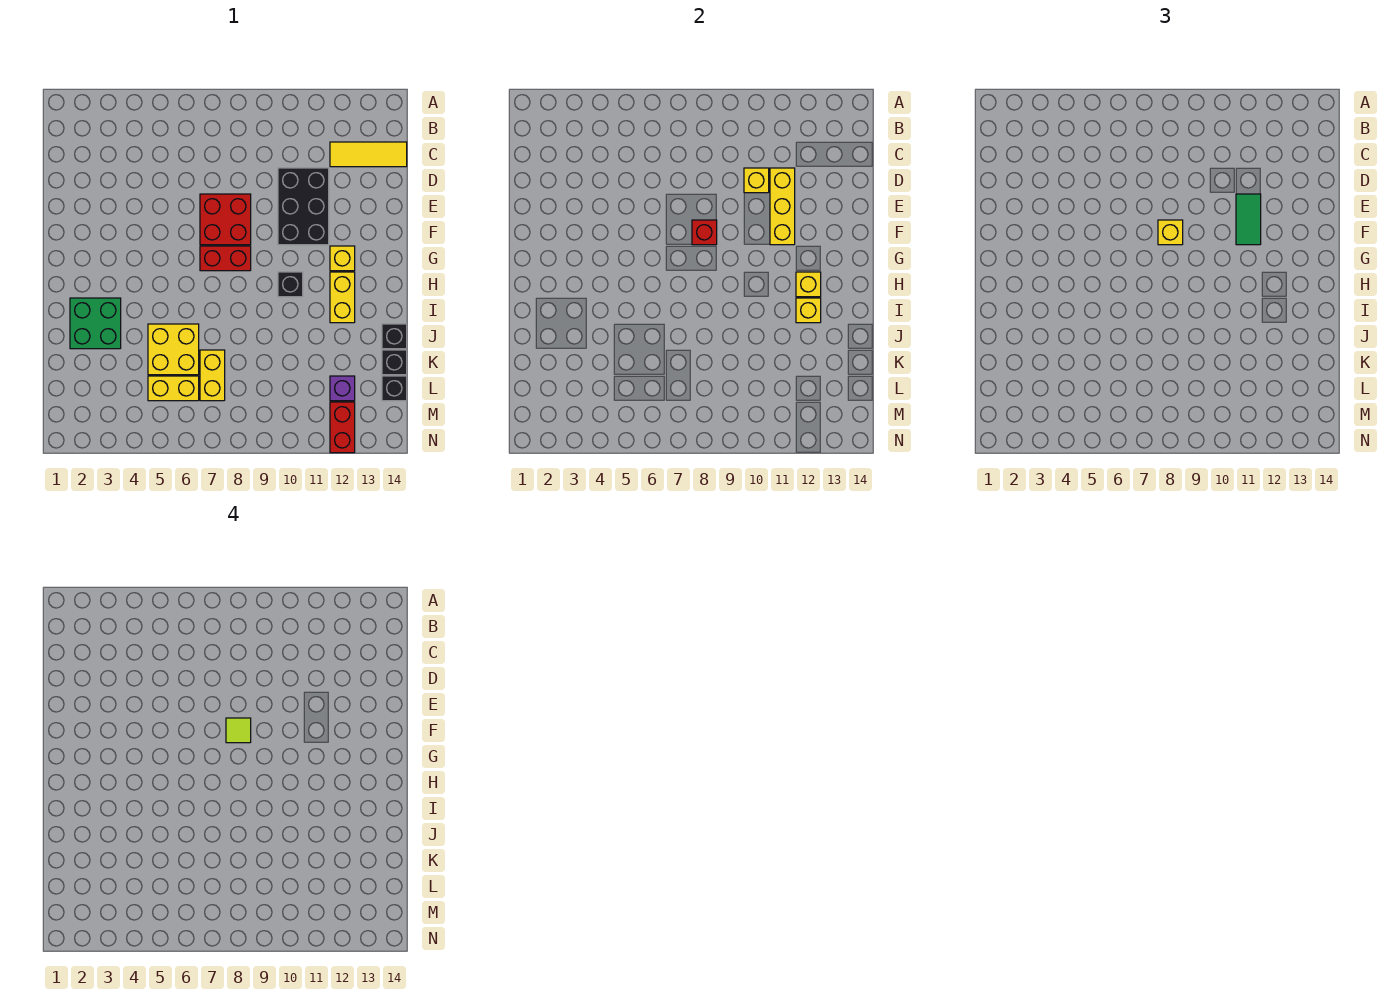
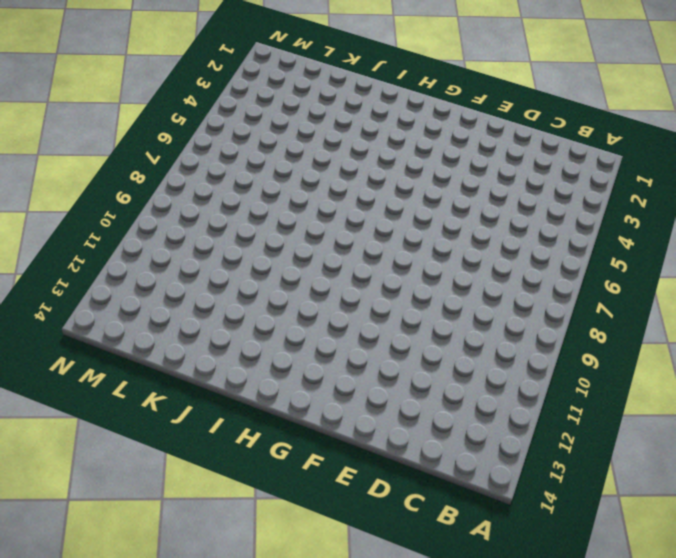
none -> yellow tile C12:C14 level 1
none -> black brick D10:F11 level 1
none -> red brick E7:F8 level 1

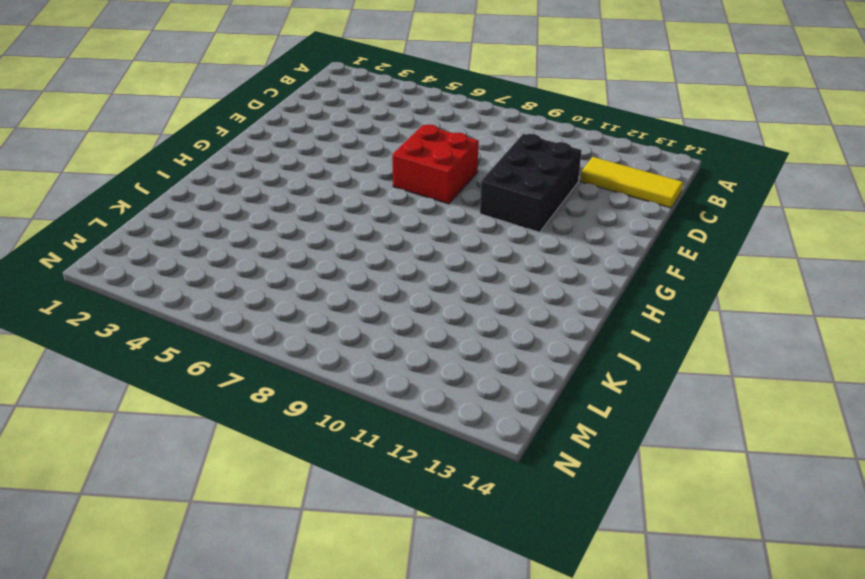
none -> red brick G7:G8 level 1
none -> yellow brick G12 level 1
none -> black brick H10 level 1

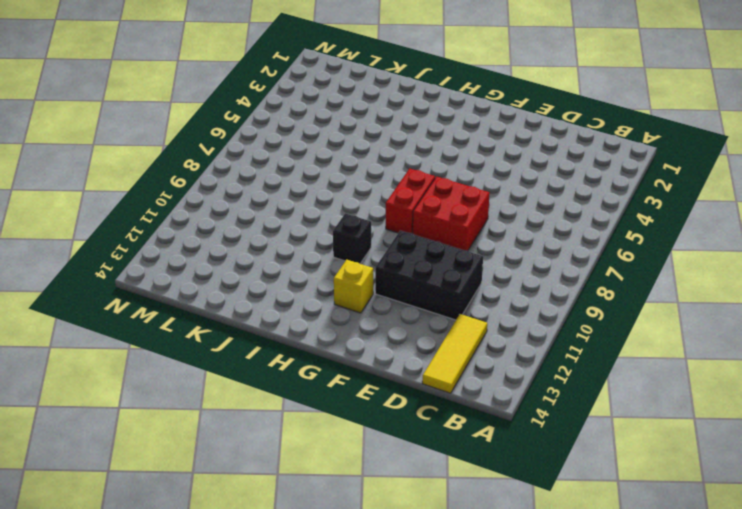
none -> yellow brick H12:I12 level 1
none -> green brick I2:J3 level 1
none -> yellow brick J5:K6 level 1

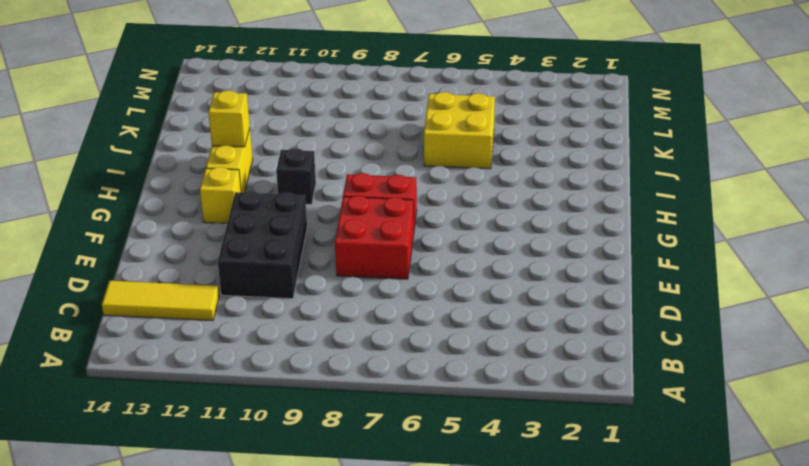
none -> green brick I2:J3 level 1
none -> black brick J14 level 1
none -> yellow brick K7:L7 level 1

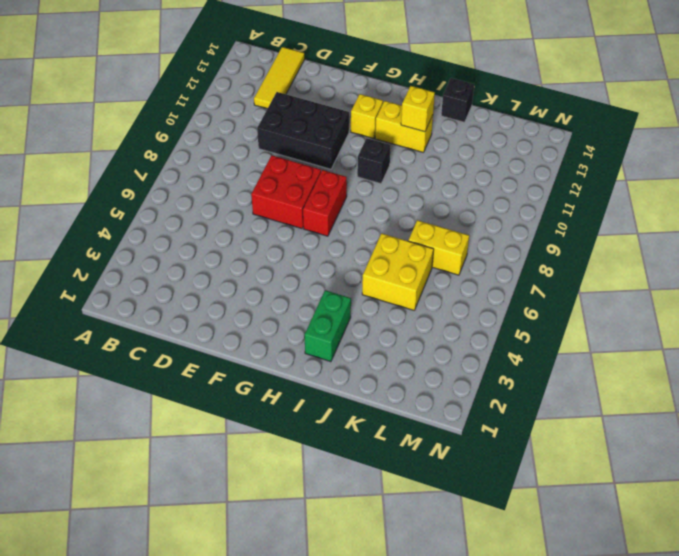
green brick I2:I3 level 1 -> green brick I2:J3 level 1
none -> black brick K14 level 1
none -> yellow brick L5:L6 level 1
none -> purple brick L12 level 1

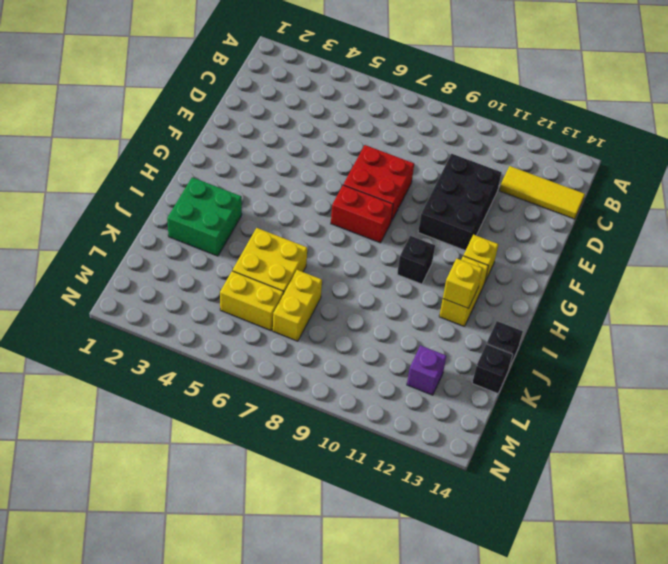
none -> black brick L14 level 1
none -> red brick M12:N12 level 1
none -> yellow brick D10 level 2

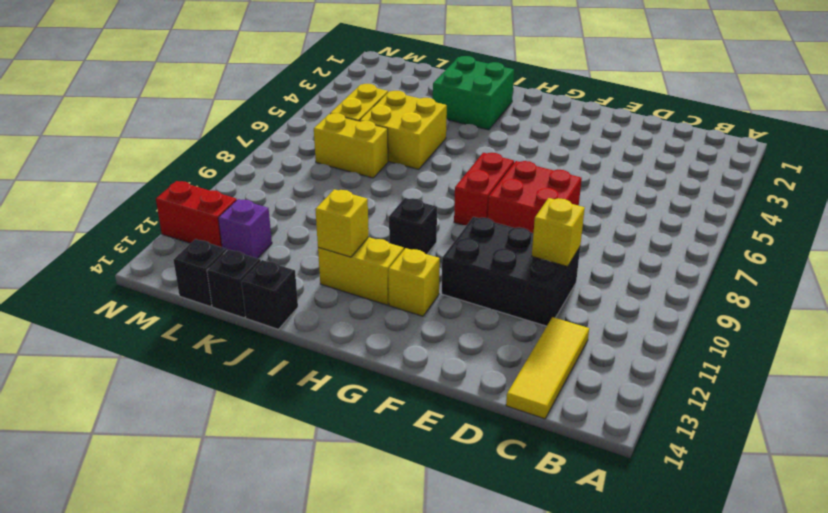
none -> yellow brick D11:F11 level 2
none -> red brick F8 level 2
none -> yellow brick H12 level 2

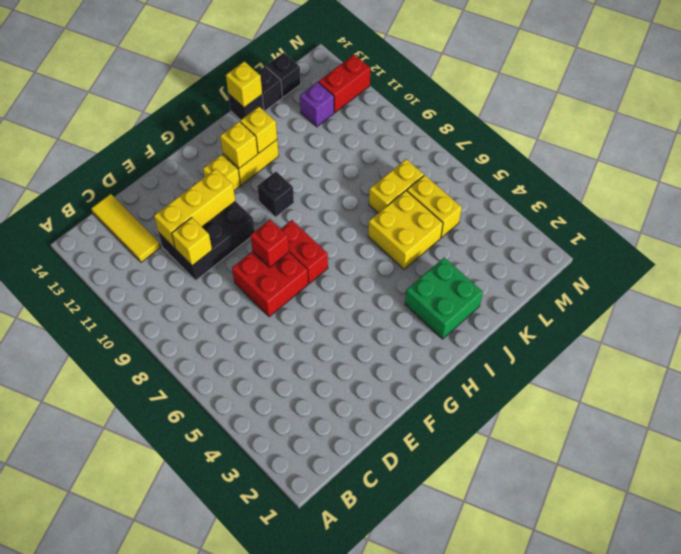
yellow brick J14 level 2 -> yellow brick F8 level 3
none -> green tile E11:F11 level 3
none -> lime tile F8 level 4

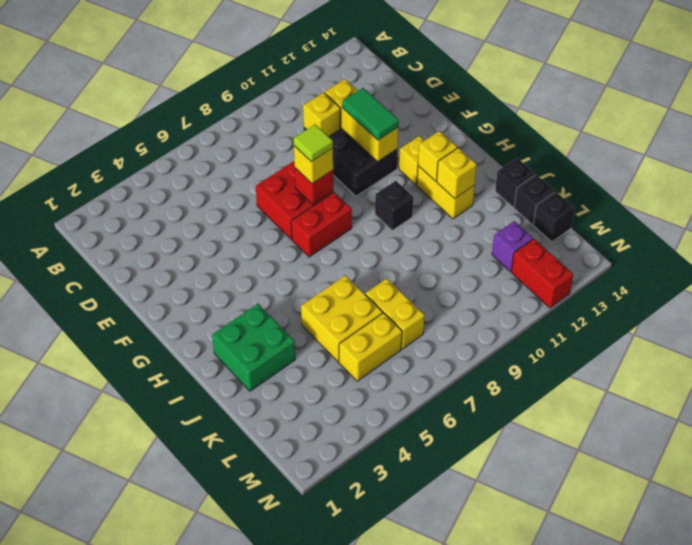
none -> yellow tile C12:C14 level 1

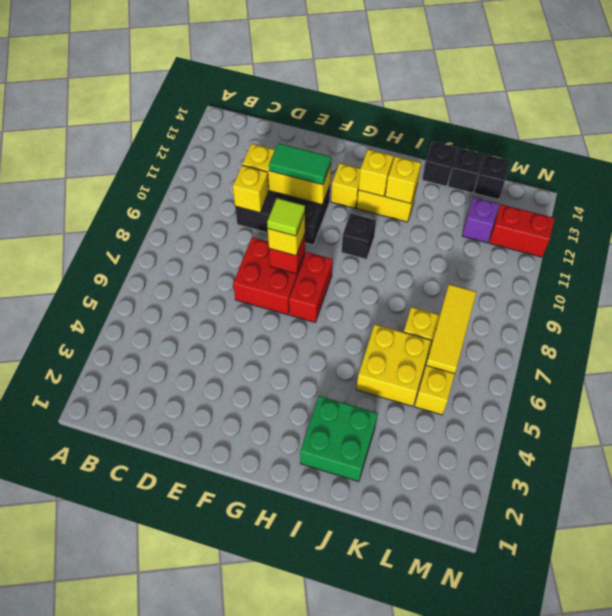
yellow tile L6:L8 level 2 -> yellow tile C12:C14 level 1

